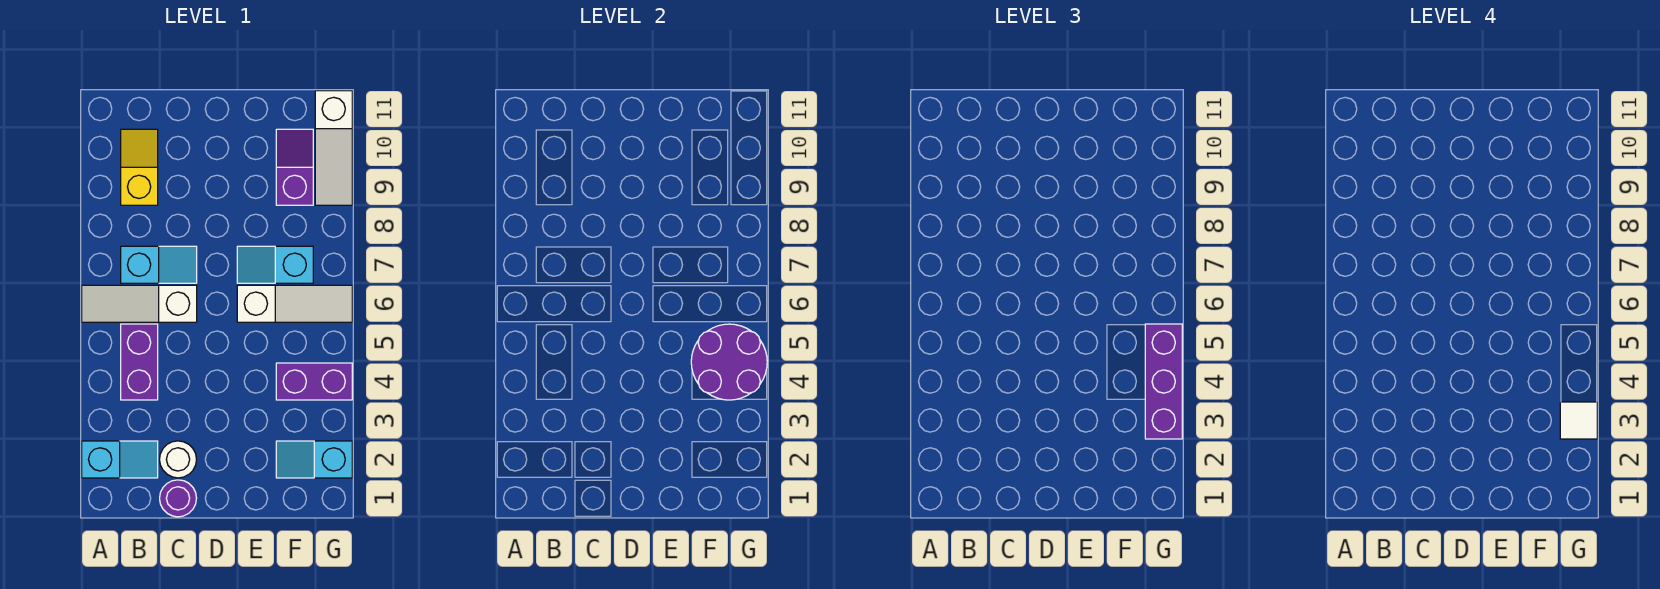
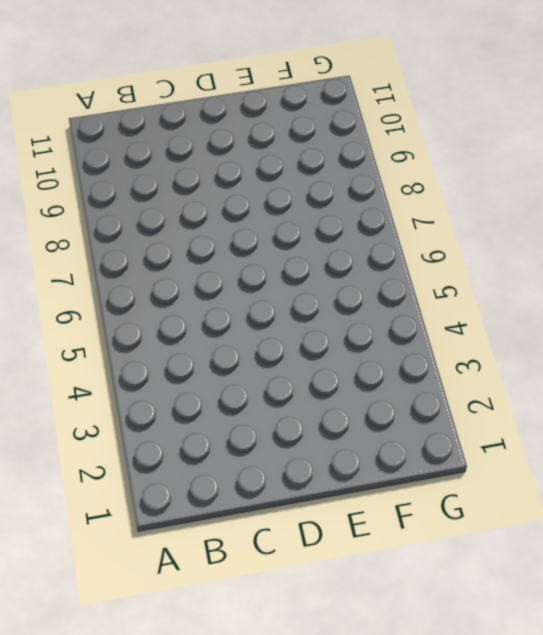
none -> cyan slope A2:B2 level 1 top A
none -> white slope A6:C6 level 1 top C
none -> purple brick B4:B5 level 1

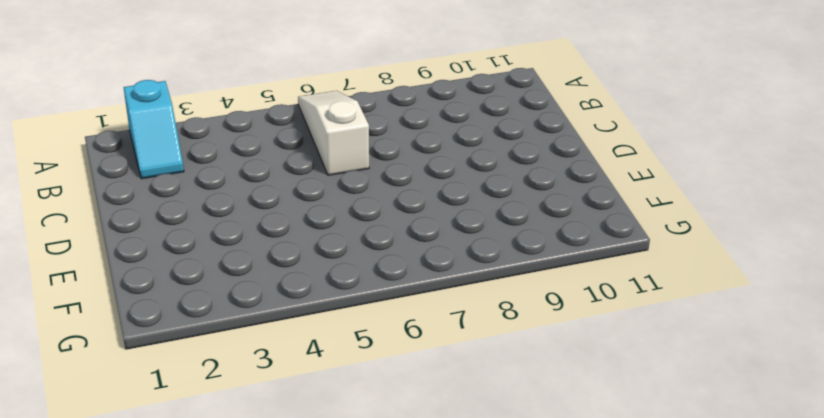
none -> purple brick B4:B5 level 1
none -> cyan slope B7:C7 level 1 top B
none -> yellow slope B9:B10 level 1 top 9

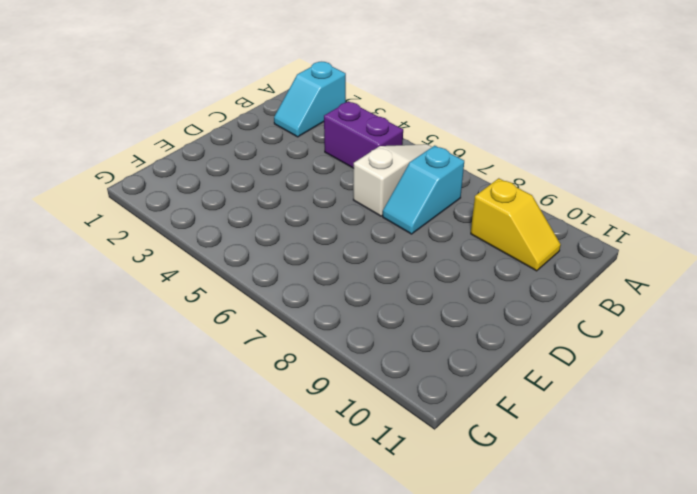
none -> purple round brick C1 level 1
none -> white round brick C2 level 1
none -> white slope E6:G6 level 1 top E

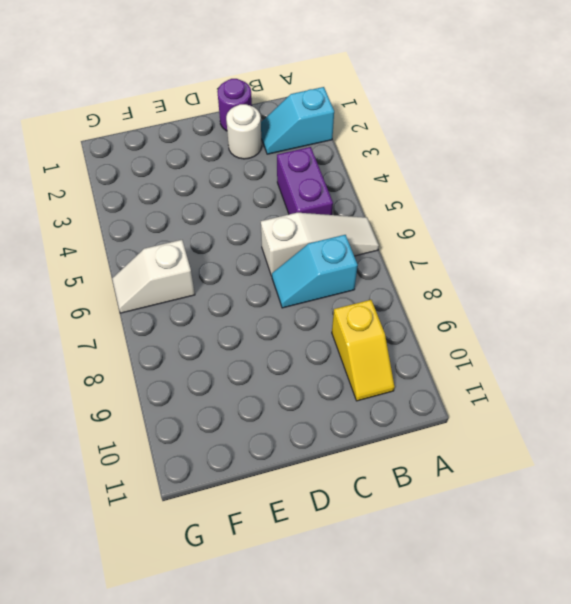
white slope F6:G6 level 1 top F -> white slope E6:G6 level 1 top E
none -> cyan slope E7:F7 level 1 top F
none -> cyan slope F2:G2 level 1 top G
none -> purple brick F4:G4 level 1

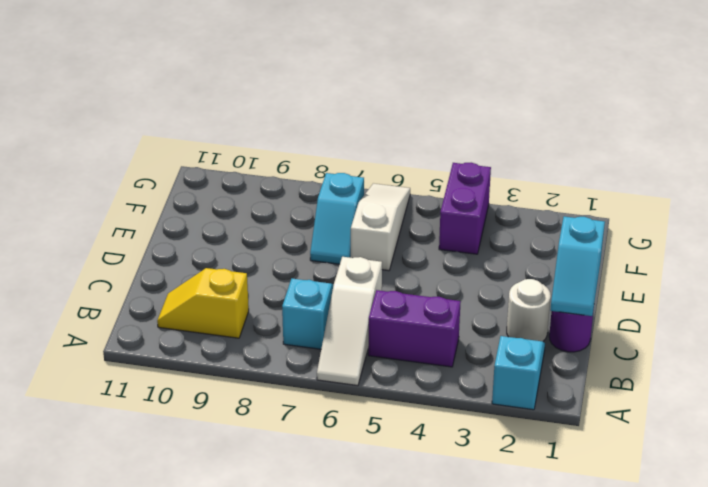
cyan slope C1:D1 level 2 top D -> cyan slope F2:G2 level 1 top G
none -> purple slope F9:F10 level 1 top 9
none -> white slope G9:G11 level 1 top 11
none -> purple round brick F4:G5 level 2

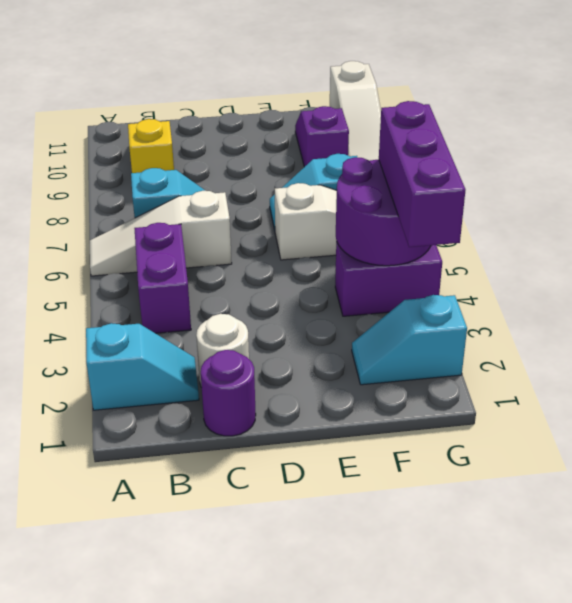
none -> white tile G3 level 4

